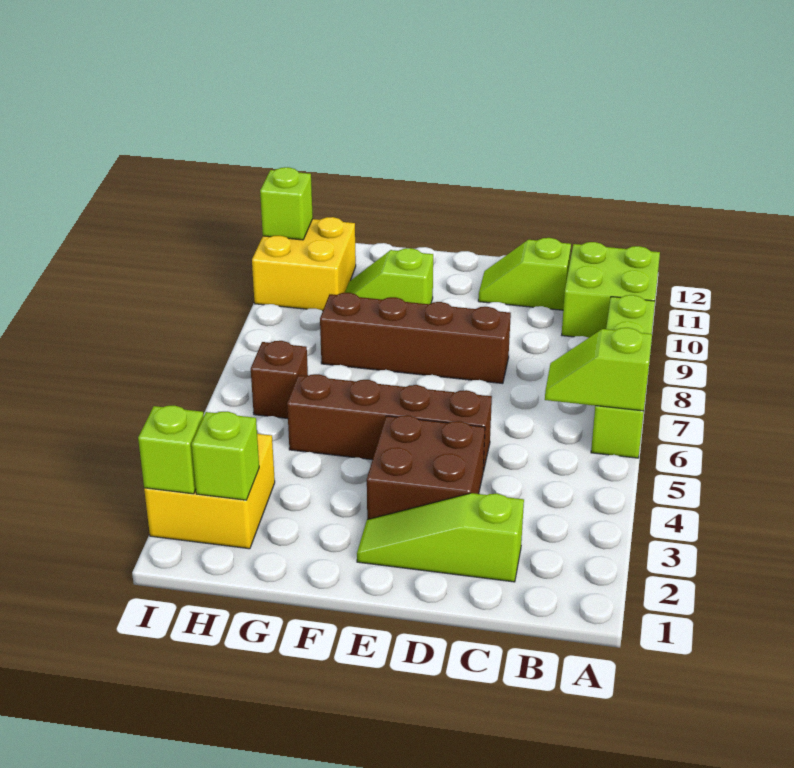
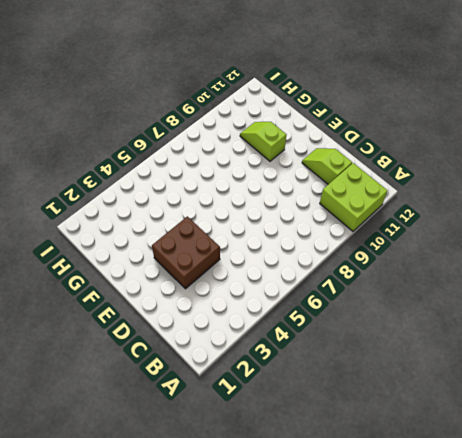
none -> lime brick A6:A9 level 1
none -> lime slope C2:E2 level 1 top C
none -> brown brick D5:G5 level 1

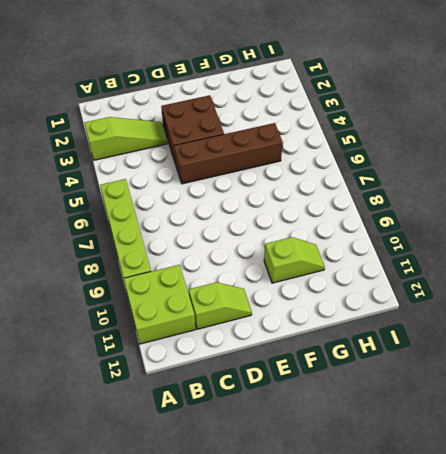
lime slope A3:C3 level 1 top A -> lime slope C2:E2 level 1 top C
none -> brown brick D8:G8 level 1
none -> yellow brick H2:I3 level 1
none -> brown brick H6 level 1

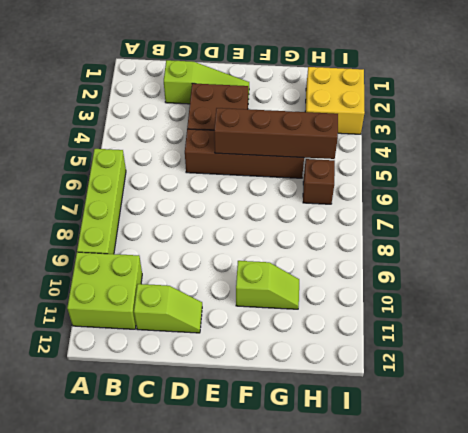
brown brick E5:H5 level 2 -> brown brick D8:G8 level 1
none -> yellow brick H10:I11 level 1
none -> lime slope A6:B6 level 2 top A
none -> lime brick H2 level 2

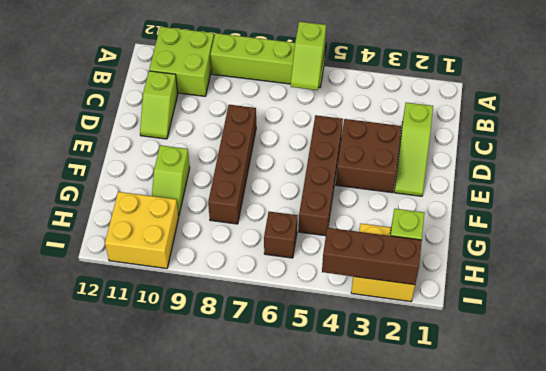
brown brick I2:I4 level 2 -> lime brick I2 level 2
none -> lime brick I11 level 2

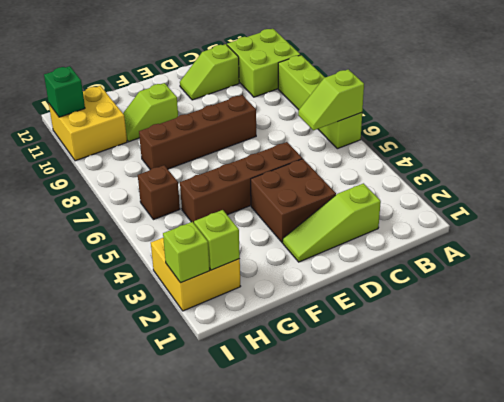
green brick I11 level 2 -> lime brick I11 level 2

